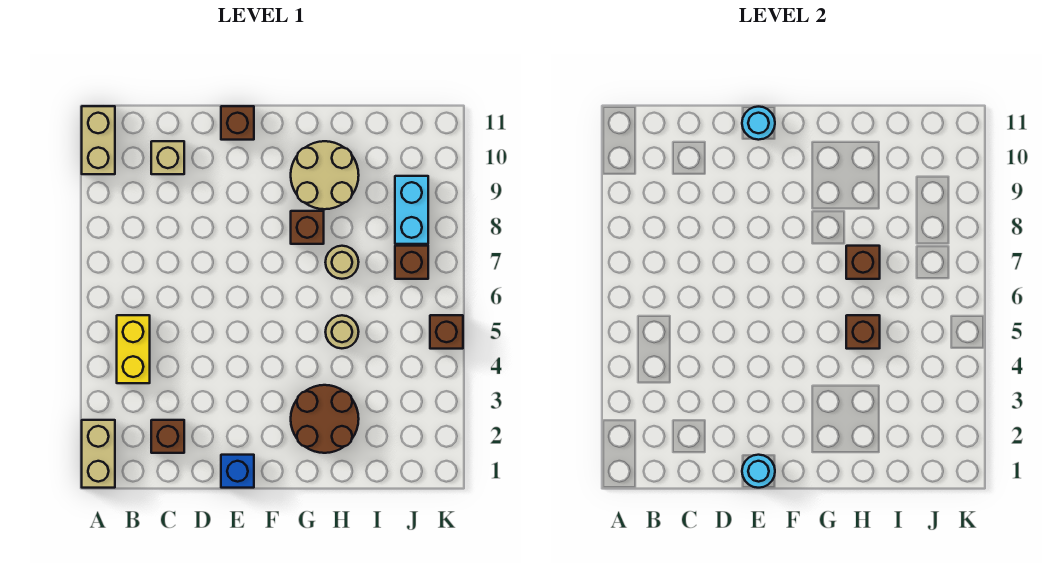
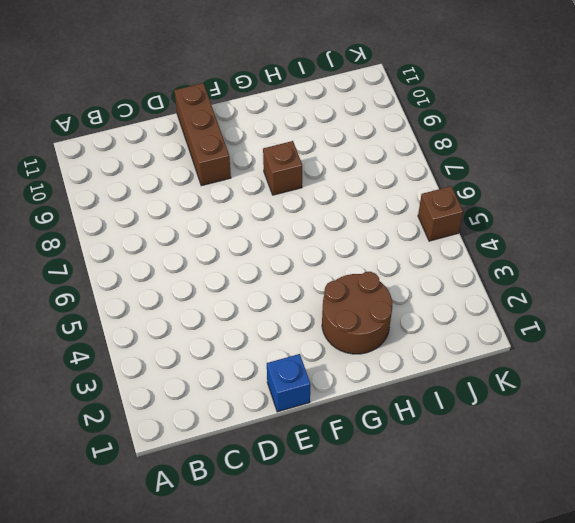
brown brick E9:E11 level 1 -> brown brick E11 level 1
none -> tan brick A1:A2 level 1
none -> tan brick A10:A11 level 1
none -> yellow brick B4:B5 level 1

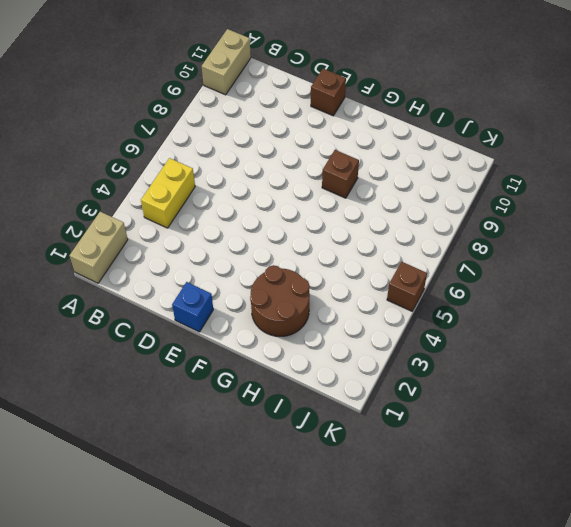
none -> brown brick C2 level 1
none -> tan brick C10 level 1
none -> tan round brick G9:H10 level 1

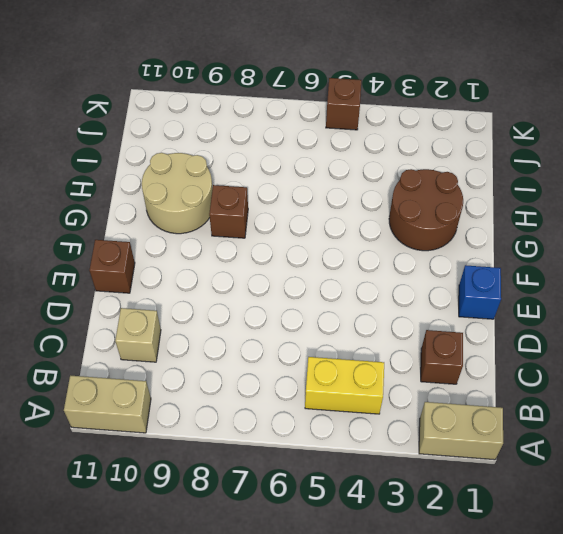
none -> tan round brick H5 level 1
none -> tan round brick H7 level 1
none -> brown brick J7 level 1

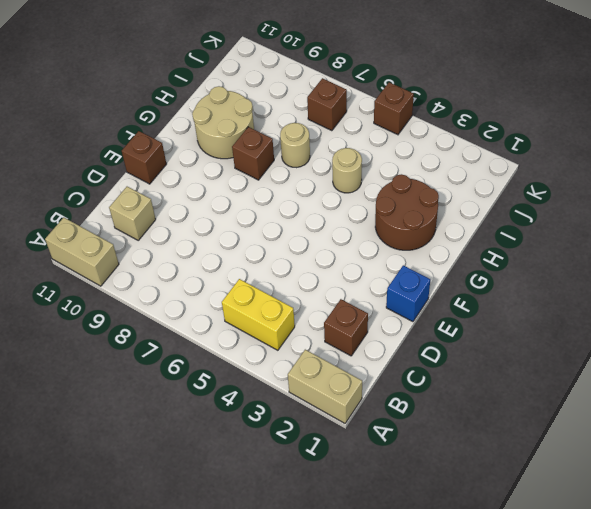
none -> cyan brick J8:J9 level 1
none -> cyan round brick E1 level 2
none -> cyan round brick E11 level 2

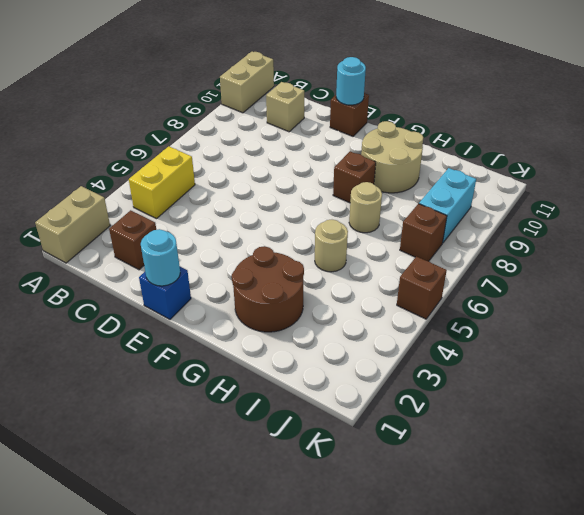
none -> brown brick H5 level 2
none -> brown brick H7 level 2

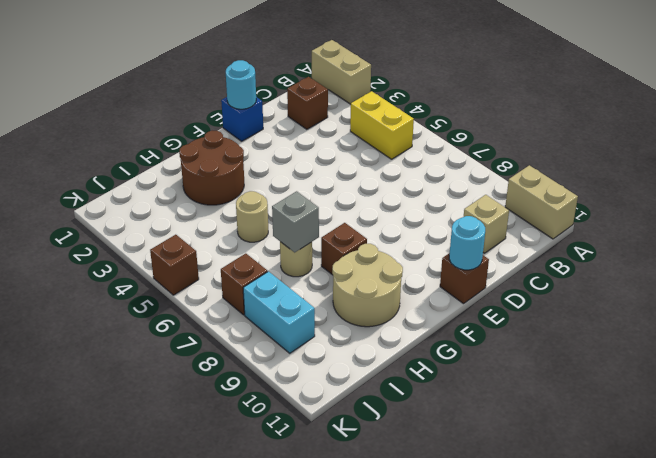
grey brick H7 level 2 -> brown brick H7 level 2
none -> brown brick H5 level 2

